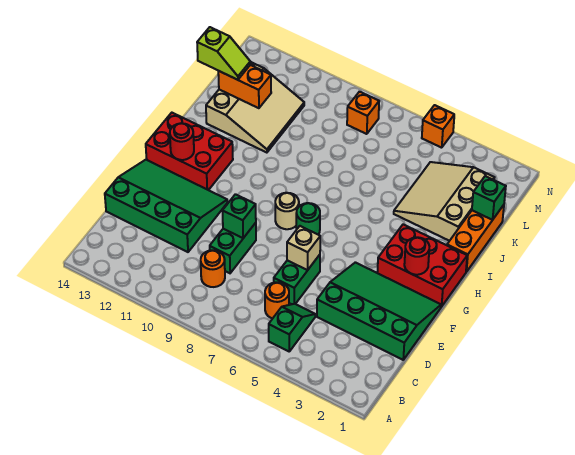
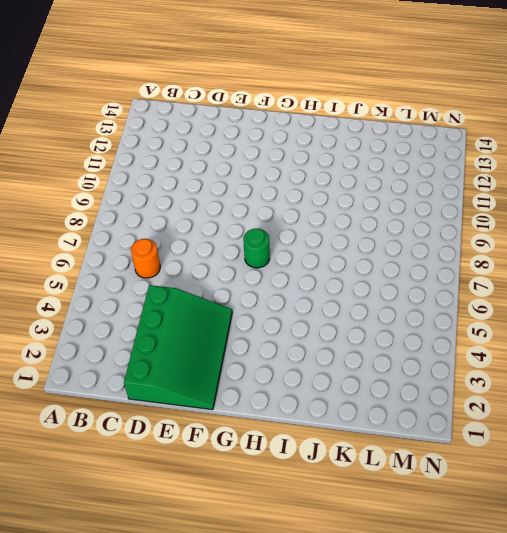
none -> green slope B5:C5 level 1 top B
none -> orange round brick C9 level 1
none -> green brick D6:E6 level 1

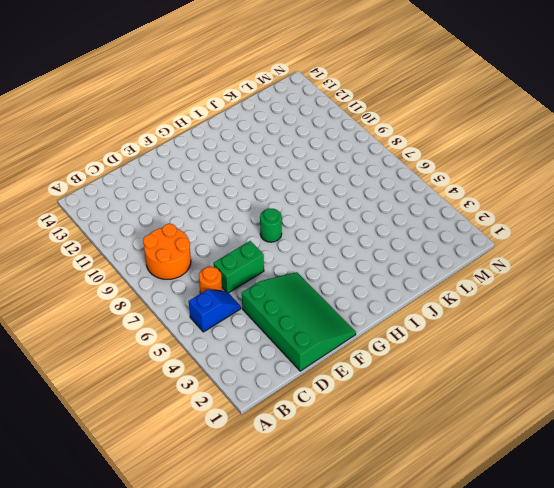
blue slope B5:C5 level 1 top B -> green slope B5:C5 level 1 top B
orange round brick B8:C9 level 1 -> orange round brick C9 level 1
none -> green brick D9:E9 level 1
none -> green slope D11:F14 level 1 top D
none -> red brick G1:H3 level 1

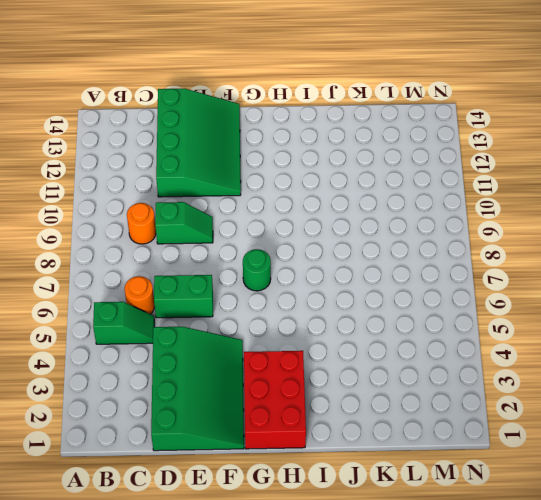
green slope D9:E9 level 1 top D -> green brick D9:E9 level 1
none -> tan round brick G8 level 1
none -> red brick G12:H14 level 1
none -> orange brick I1:K1 level 1

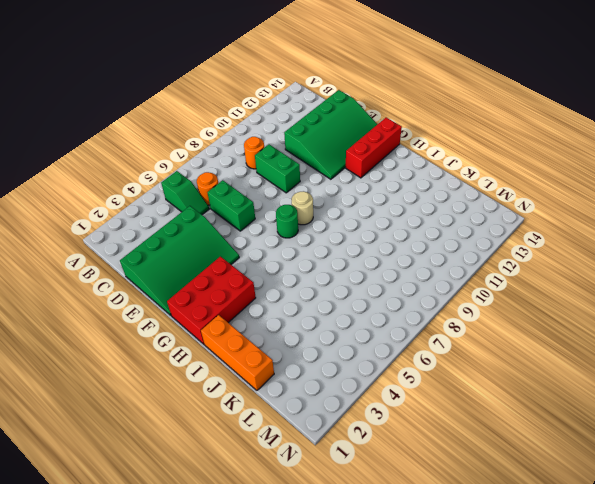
red brick G12:G14 level 1 -> red brick G12:H14 level 1
none -> tan slope J2:L4 level 1 top 2
none -> tan slope J11:L13 level 1 top 13
none -> orange brick M8 level 1

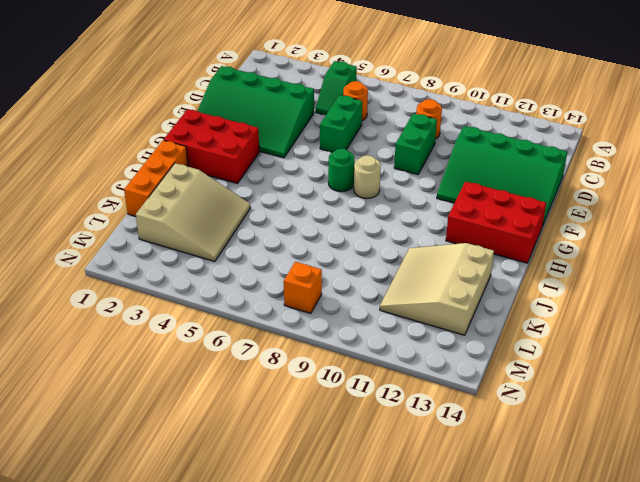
none -> orange brick N5 level 1
none -> tan brick E6 level 2
none -> green brick E9 level 2

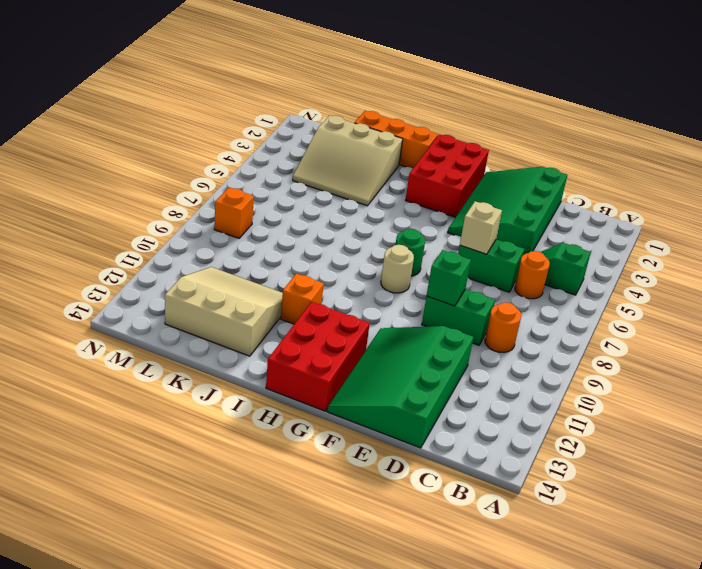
orange brick I11 level 1 -> orange brick N5 level 1
none -> red round brick G2 level 2
none -> red round brick G13 level 2
none -> green brick K1 level 2

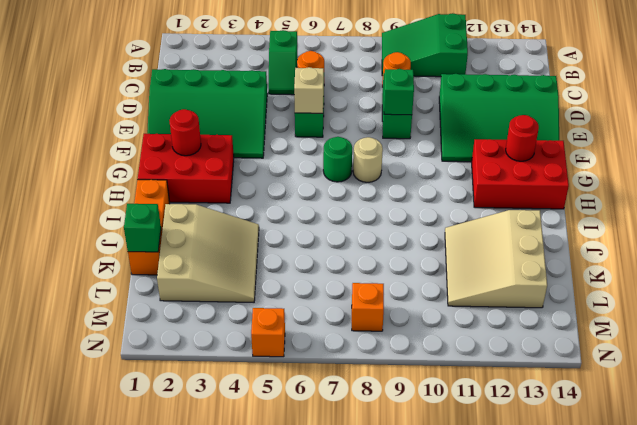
green slope A9:B11 level 1 top 11 -> none
none -> orange brick K12:K13 level 2
none -> lime slope K13:K14 level 3 top 14

